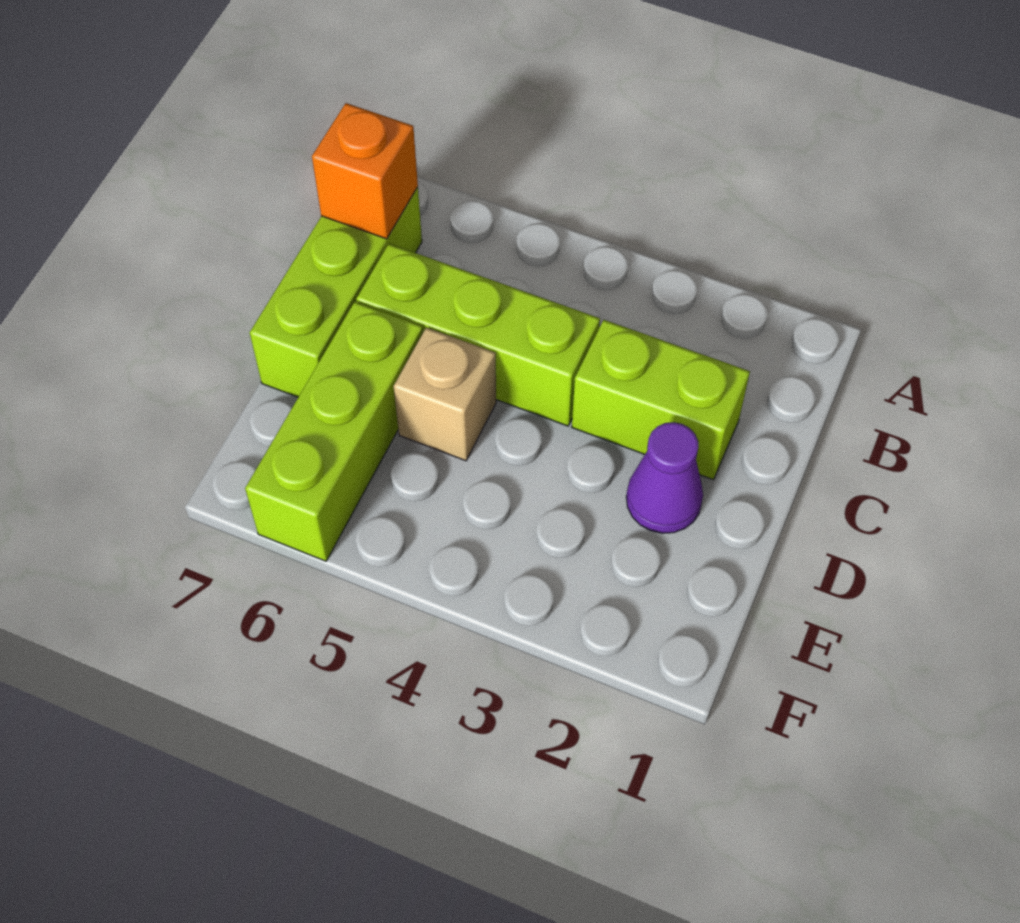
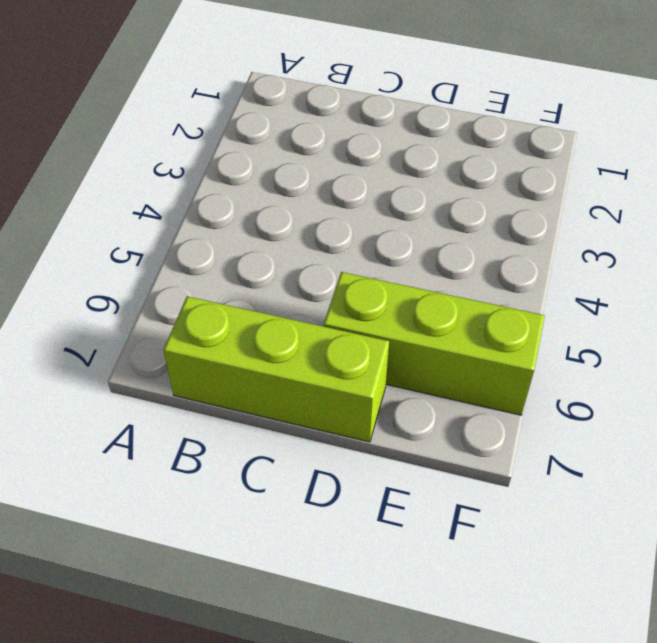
none -> lime brick C2:C3 level 1
none -> lime brick C4:C6 level 1

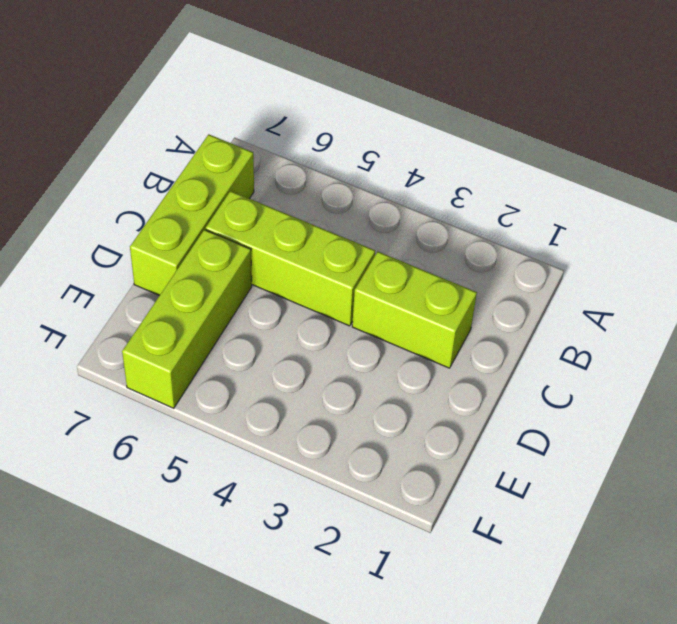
none -> purple cone D2 level 1
none -> tan brick D5 level 1

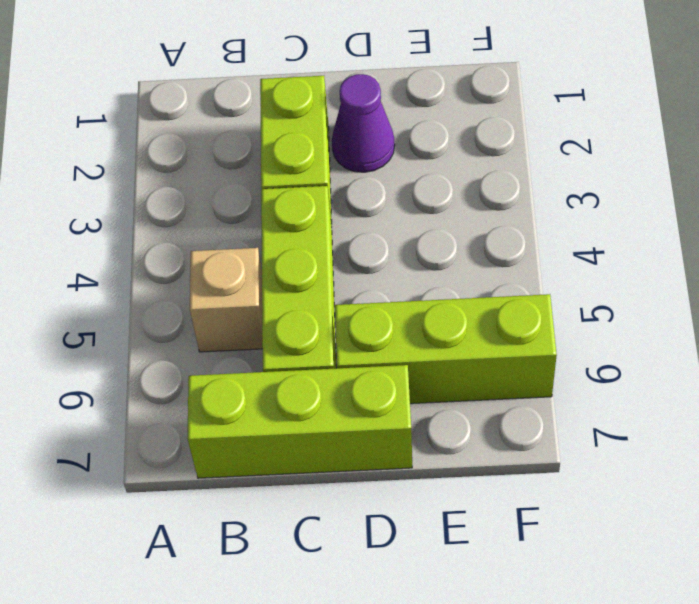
tan brick B5 level 1 -> tan brick D5 level 1
none -> orange brick B7 level 2

